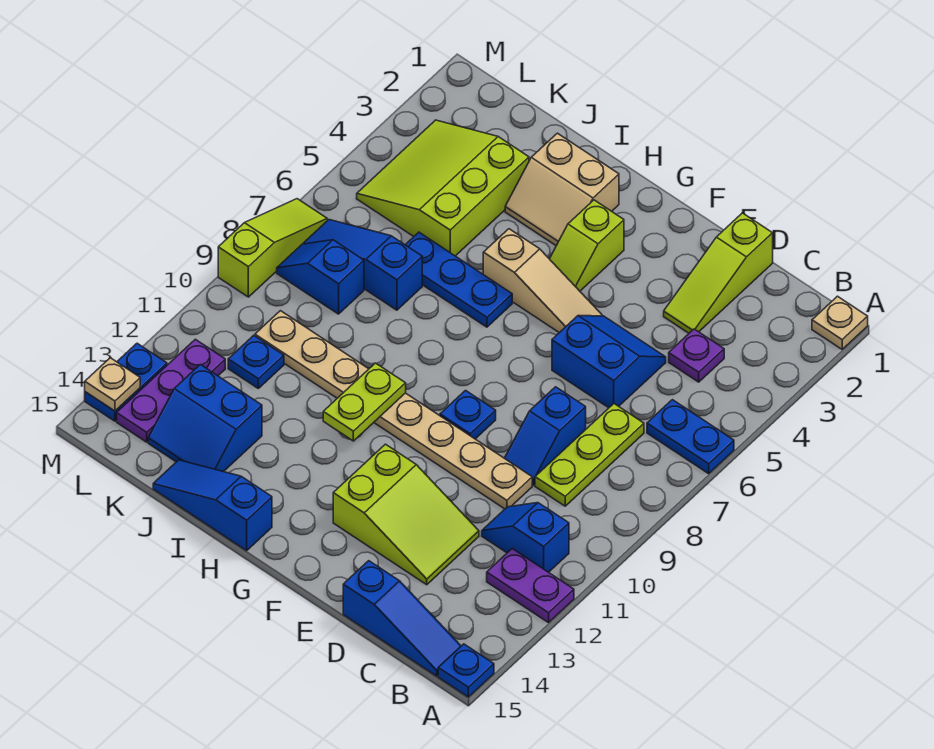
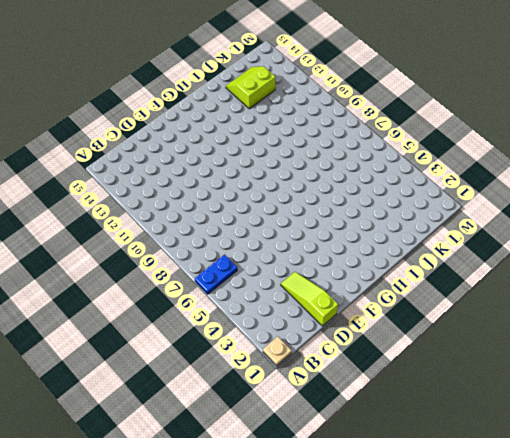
lime slope J13:K14 level 1 top 13 -> blue slope J13:K14 level 1 top 13
none -> purple plate A12:B12 level 1
none -> blue plate A15 level 1
none -> blue slope B11:C11 level 1 top B

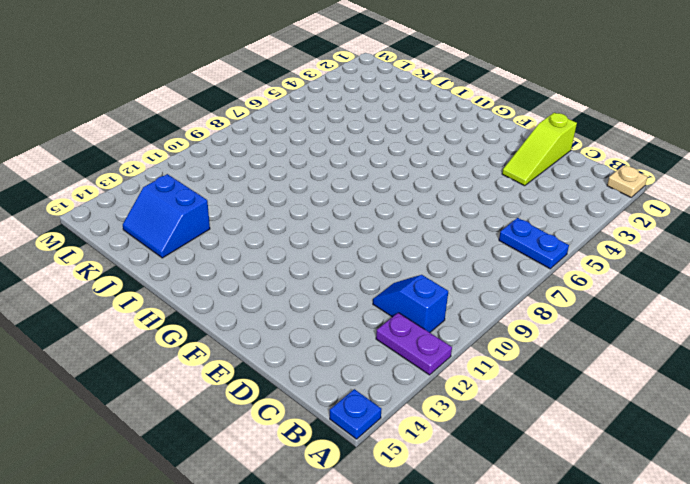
none -> blue slope B15:D15 level 1 top D
none -> purple plate C4 level 1
none -> lime plate C7:C9 level 1

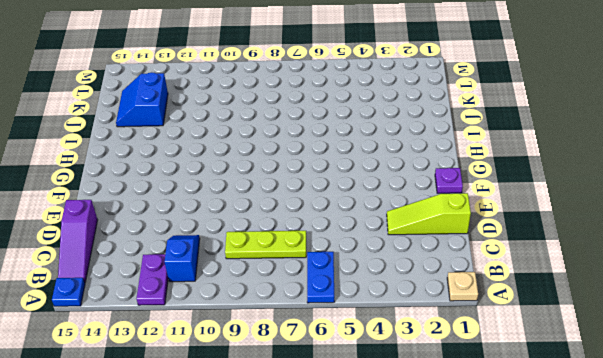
purple slope B15:D15 level 1 top D -> blue slope B15:D15 level 1 top D
purple plate F1 level 1 -> purple plate C4 level 1
none -> blue slope D5:E6 level 1 top 6
none -> blue slope D8:D9 level 1 top 8
none -> tan plate D10:K10 level 1

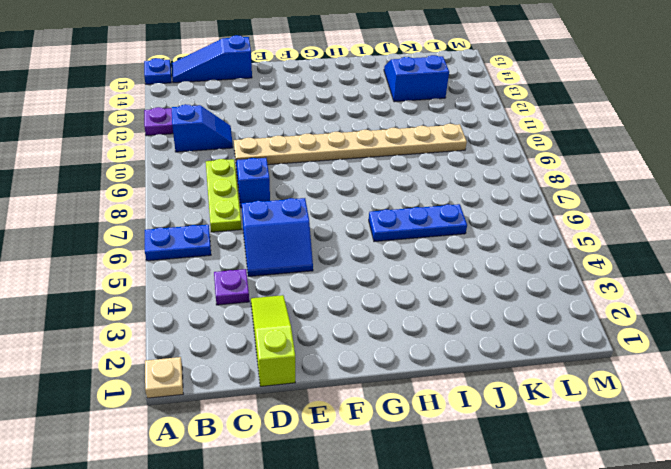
none -> lime slope D12:F13 level 1 top F
none -> tan slope F5:H5 level 1 top H
none -> blue plate F9 level 1

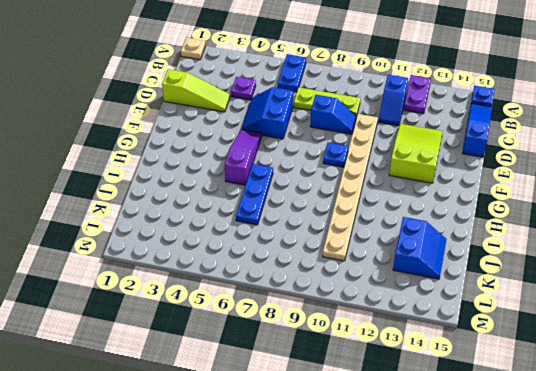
purple slope F5:H5 level 1 top H -> tan slope F5:H5 level 1 top H
none -> lime slope G3:G4 level 1 top 3
none -> tan slope H2:I3 level 1 top 2
none -> blue slope H15:J15 level 1 top H

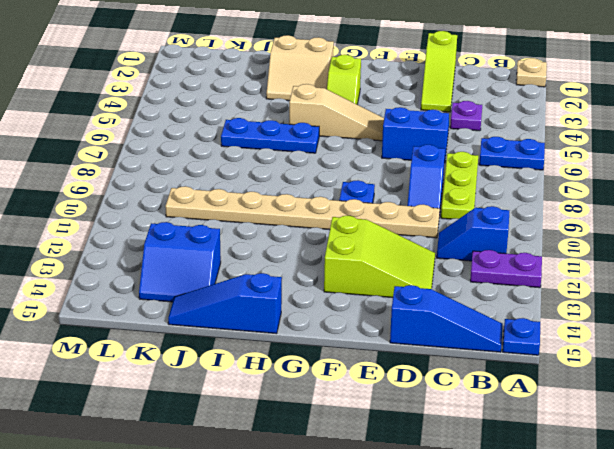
none -> lime slope J3:L5 level 1 top J
none -> blue slope J7:L7 level 1 top J
none -> blue slope K8:L8 level 1 top K

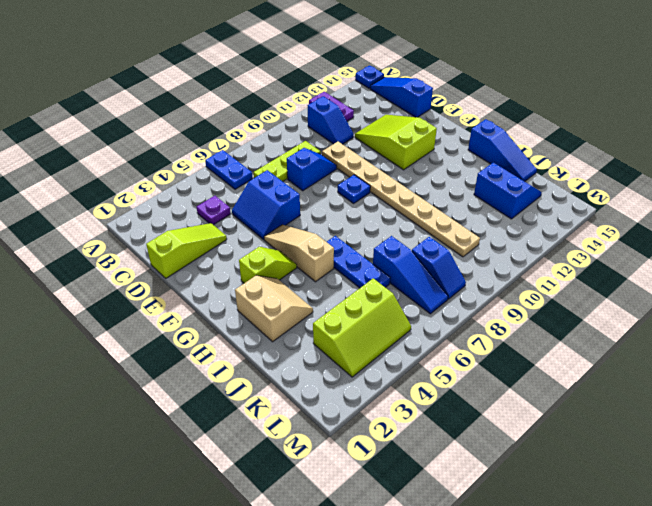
lime slope K3:L5 level 1 top K -> lime slope J3:L5 level 1 top J
none -> tan plate A1 level 1
none -> blue plate K11 level 1
none -> purple plate L12:L14 level 1

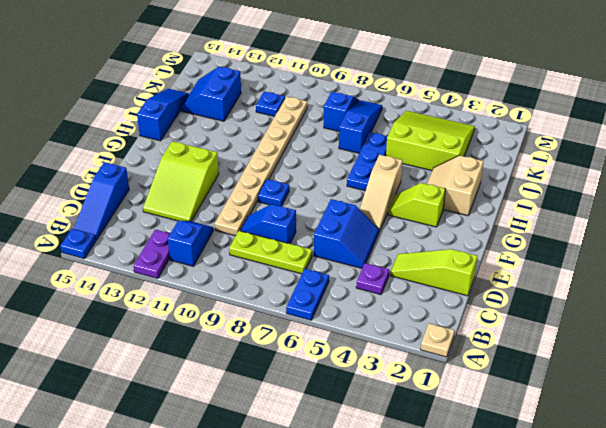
none -> purple plate L12:L14 level 1
none -> lime slope M7:M9 level 1 top 9
none -> blue plate M13:M14 level 1

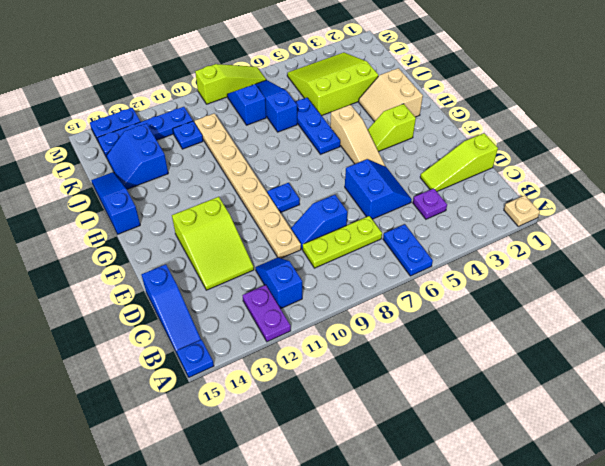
blue plate L11:L14 level 1 -> purple plate L12:L14 level 1
none -> lime plate H10:H11 level 2
none -> tan plate M14 level 2

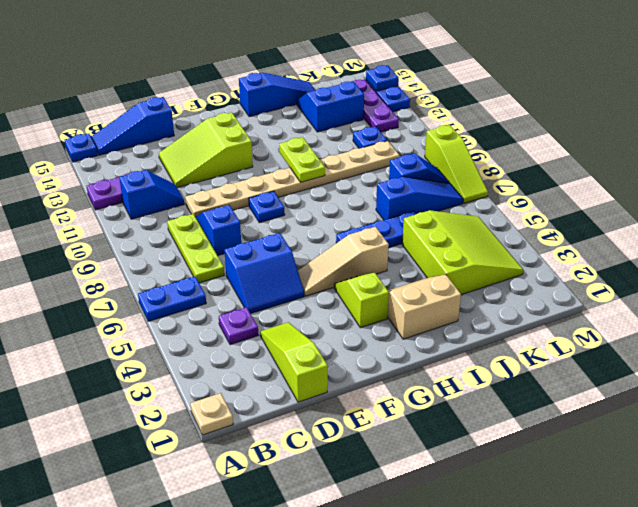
blue plate M14 level 2 -> tan plate M14 level 2

